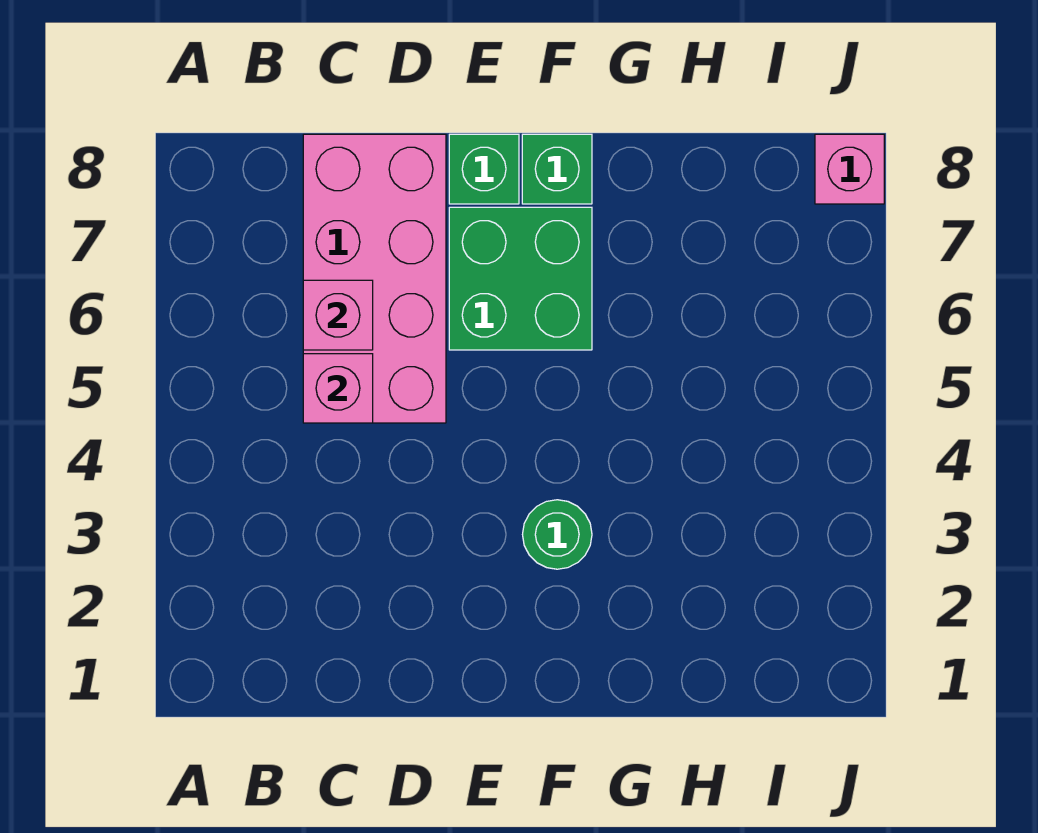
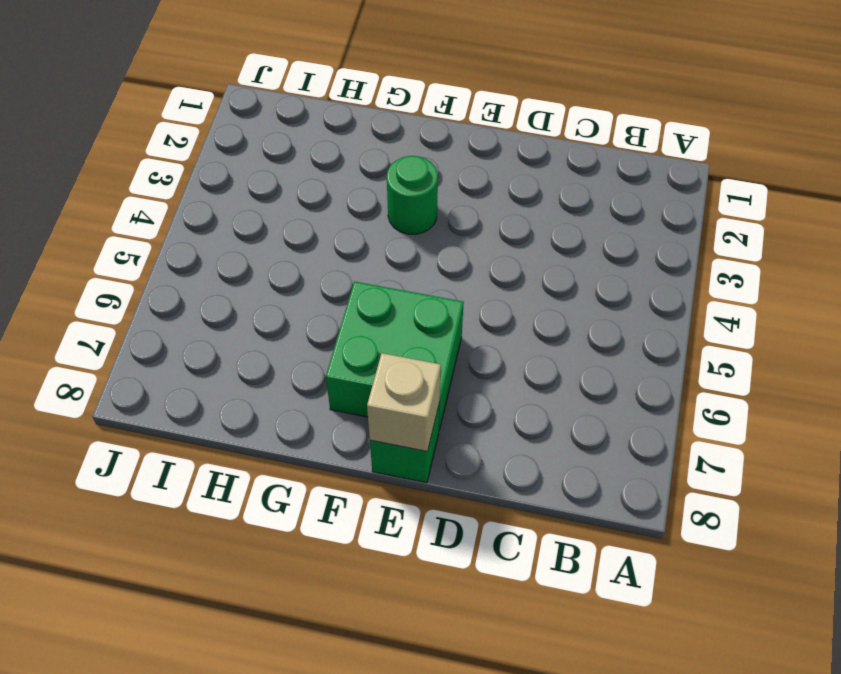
tan brick E8 level 2 -> none
none -> pink brick C5:D8 level 1
none -> green brick F8 level 1

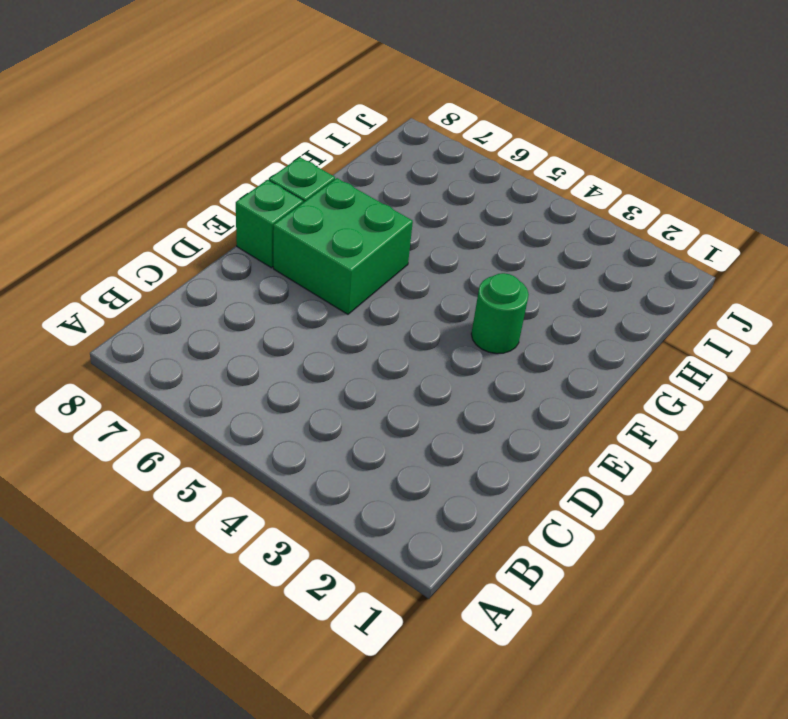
none -> pink brick C5:D8 level 1
none -> pink brick J8 level 1

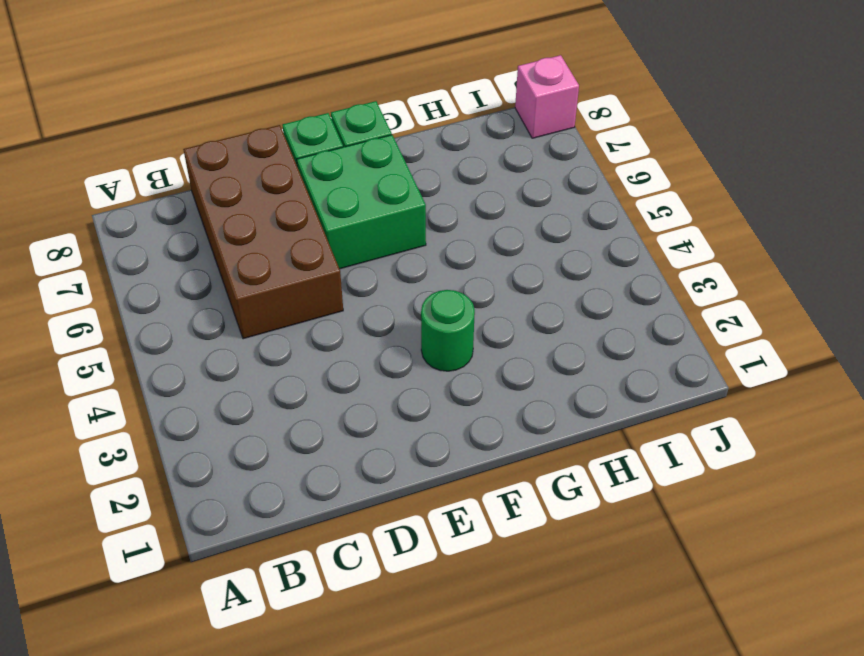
brown brick C5:D8 level 1 -> pink brick C5:D8 level 1
none -> pink brick C5 level 2
none -> pink brick C6 level 2

